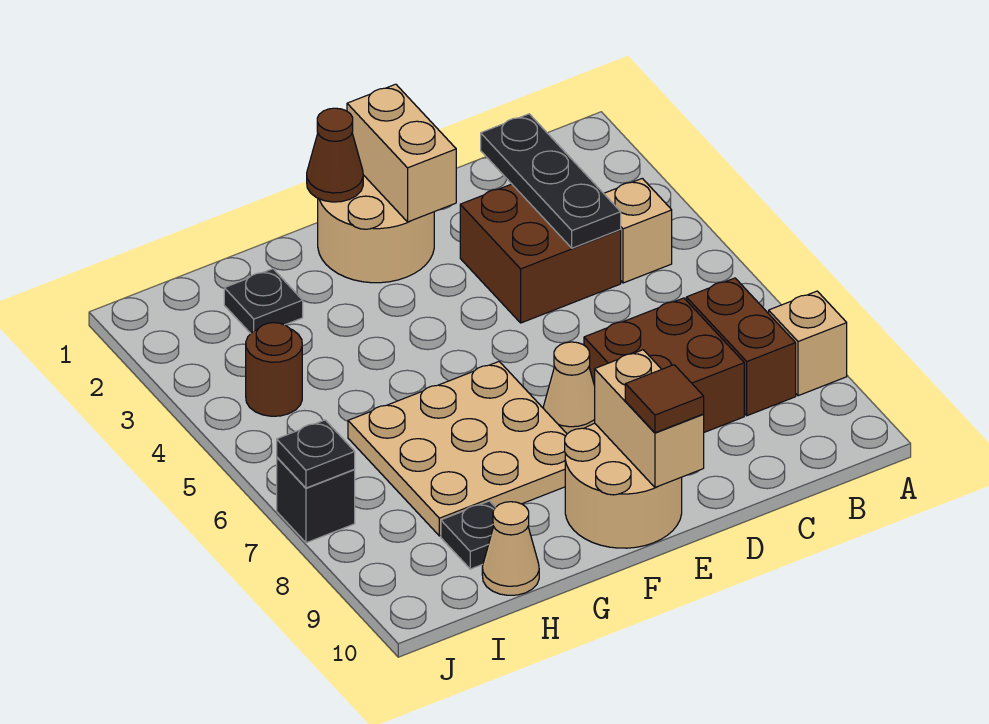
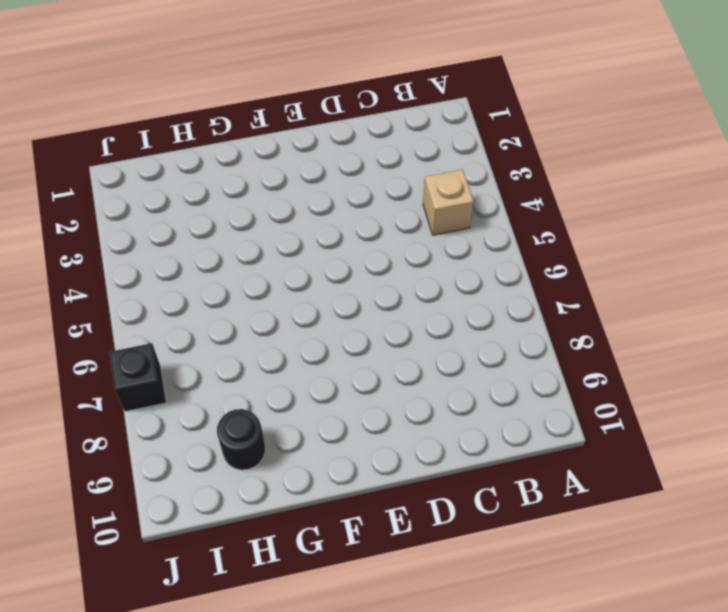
black round brick H9 level 1 -> black plate H9 level 1
none -> tan brick A8 level 1
none -> brown brick B7:B8 level 1
none -> brown brick C3:D4 level 1

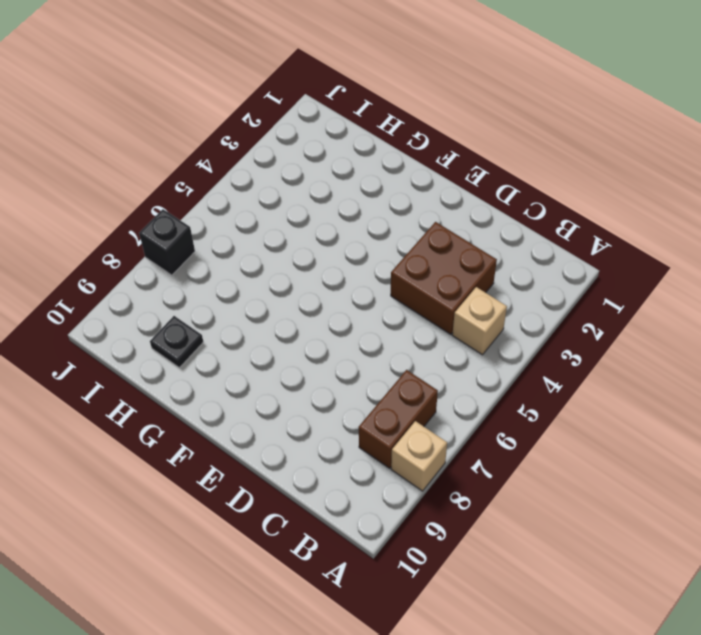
none -> brown brick C7:D8 level 1
none -> tan round brick E1:F2 level 1
none -> tan cone E7 level 1

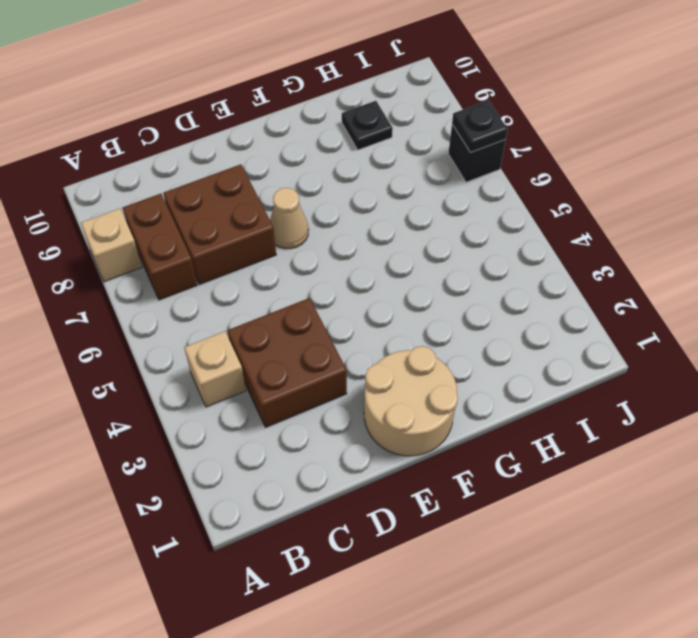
none -> tan round brick E9:F10 level 1
none -> tan plate F6:H8 level 1
none -> black plate H2 level 1

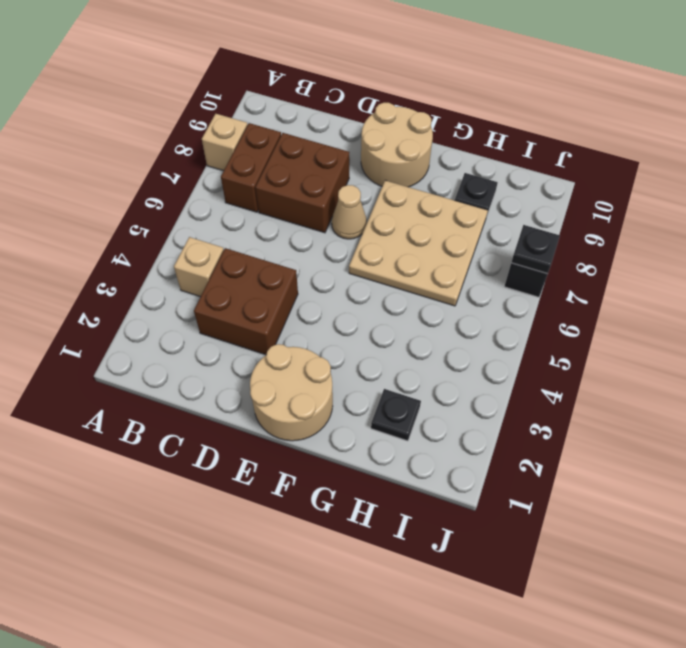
none -> tan cone H10 level 1
none -> brown round brick I4 level 1
none -> black plate C2:C4 level 2

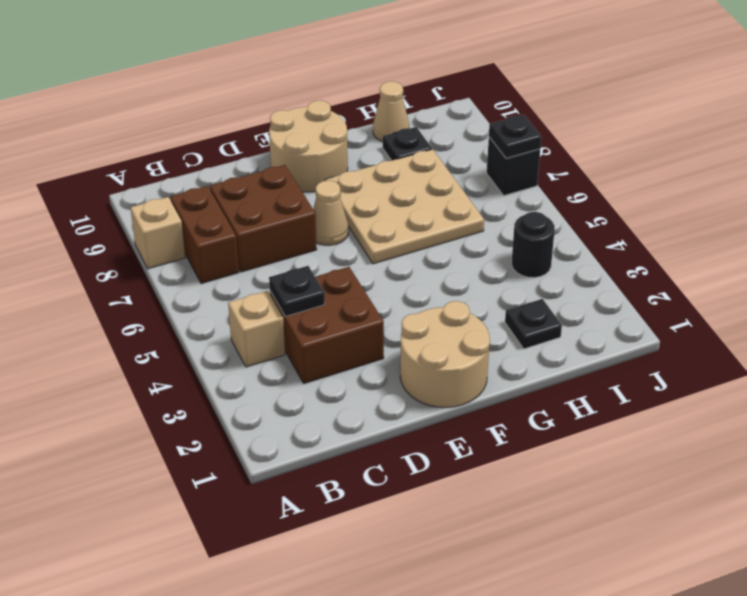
black plate C4 level 2 -> black plate C2:C4 level 2
black round brick I4 level 1 -> brown round brick I4 level 1
none -> tan brick E1:E2 level 2
none -> tan brick E9:E10 level 2
none -> brown cone F1 level 2

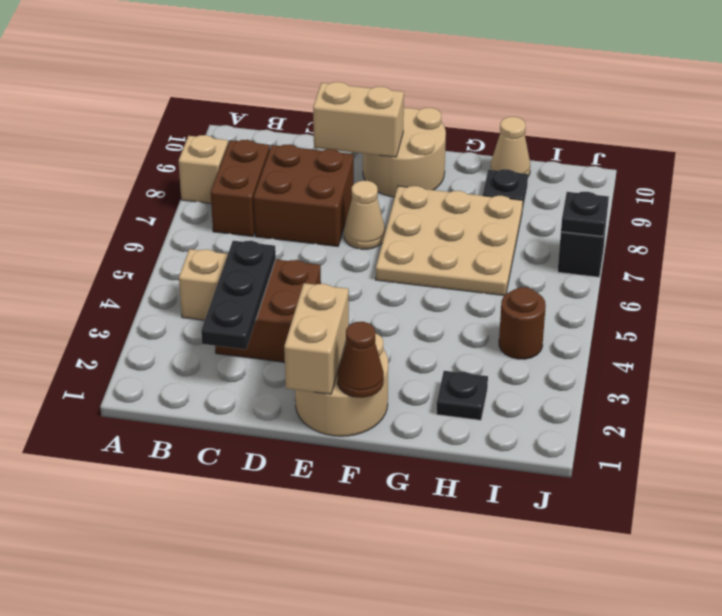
tan brick D9:E9 level 2 -> tan brick E9:E10 level 2
none -> brown tile E10 level 3

